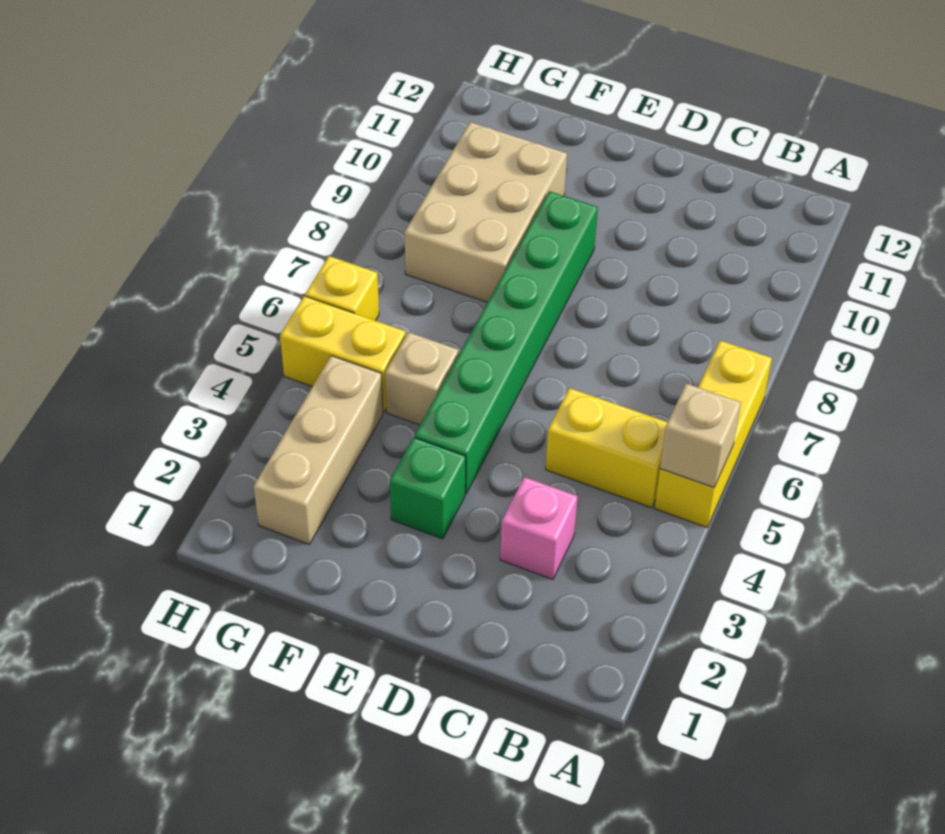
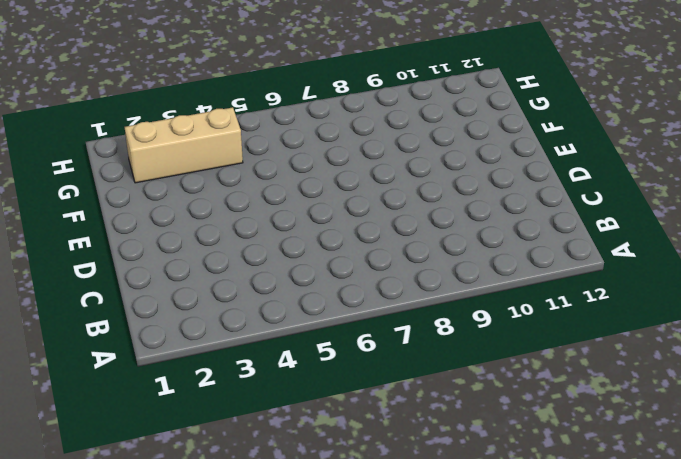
none -> yellow brick A5:A7 level 1
none -> yellow brick B5:C5 level 1

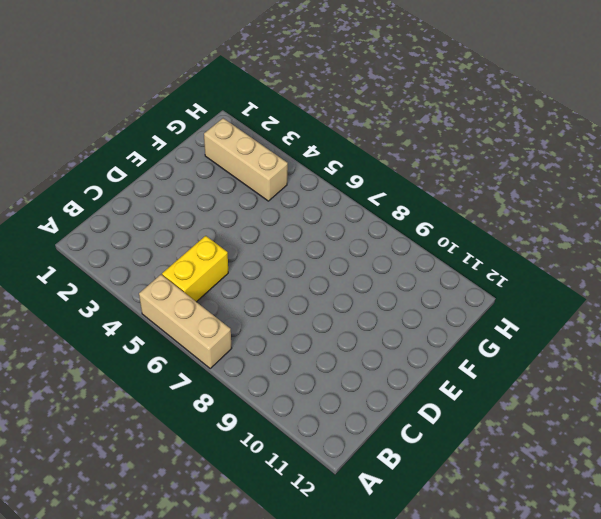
tan brick A5:A7 level 1 -> yellow brick A5:A7 level 1
none -> pink brick C3 level 1
none -> green brick E3 level 1

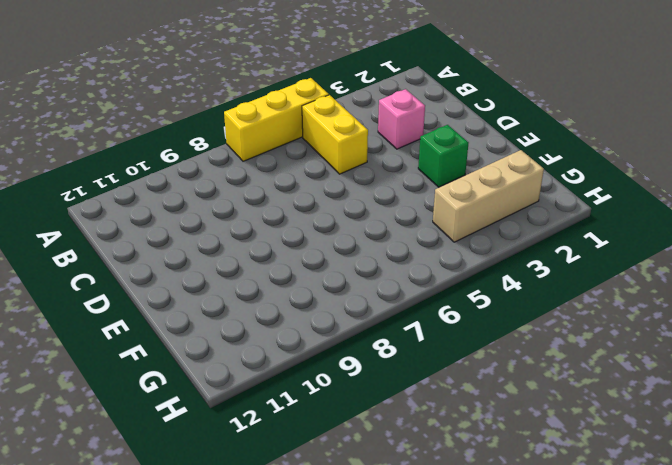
none -> green brick E4:E9 level 1
none -> tan brick F5 level 1

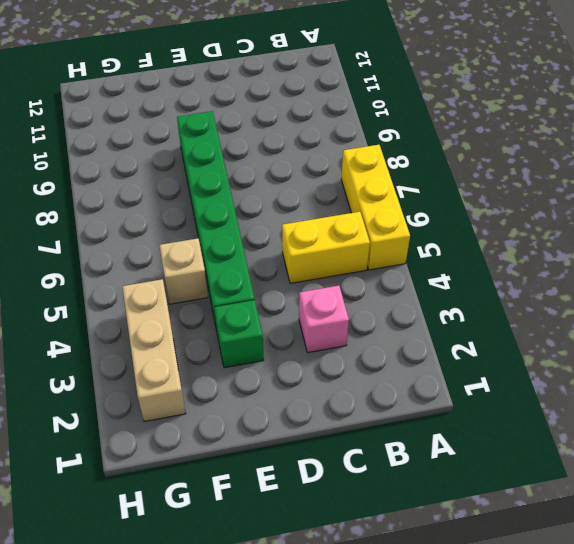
none -> tan brick F8:G10 level 1
none -> yellow brick G5:H5 level 1

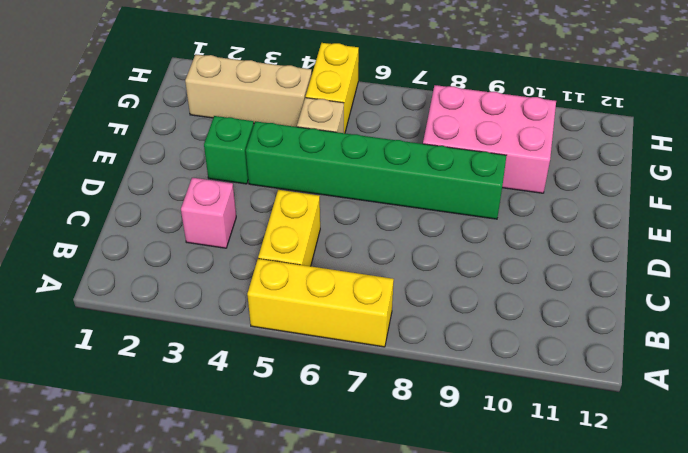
pink brick F8:G10 level 1 -> tan brick F8:G10 level 1
none -> yellow brick H6 level 1
none -> tan brick A5 level 2

